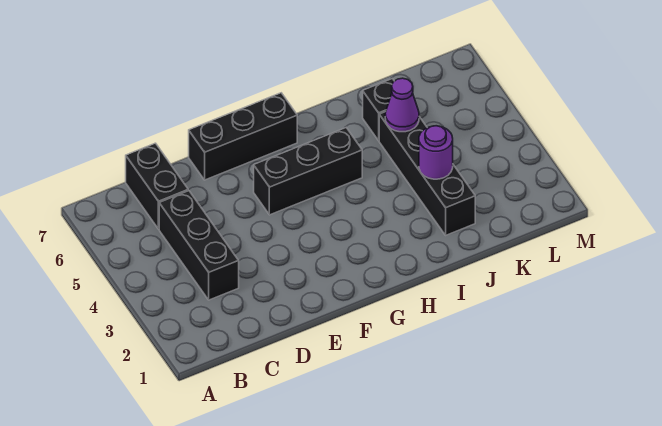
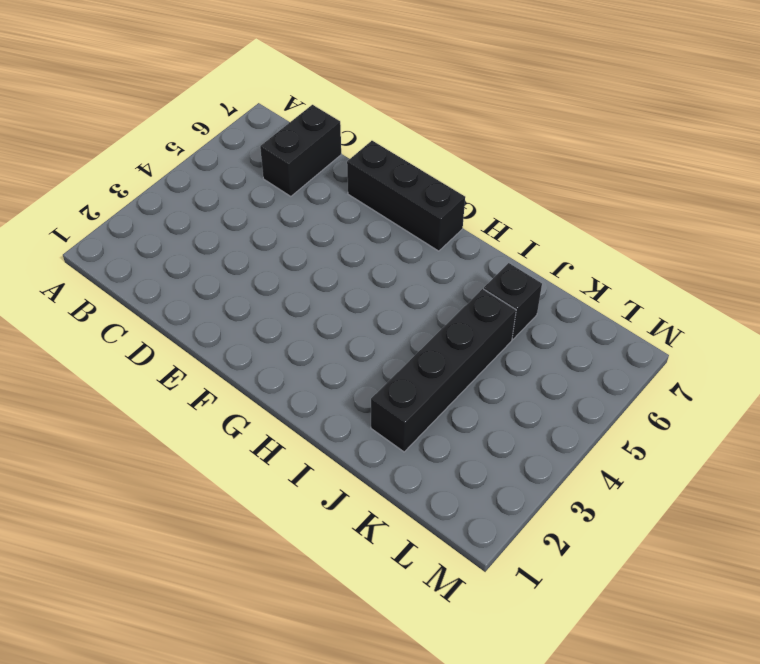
none -> black brick C3:C5 level 1
none -> black brick F5:H5 level 1

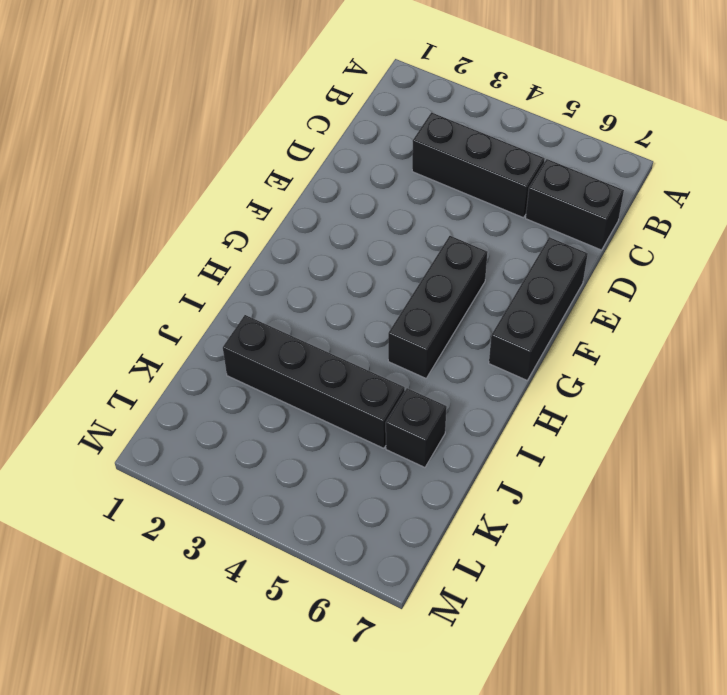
none -> purple round brick J3 level 2
none -> purple cone J5 level 2

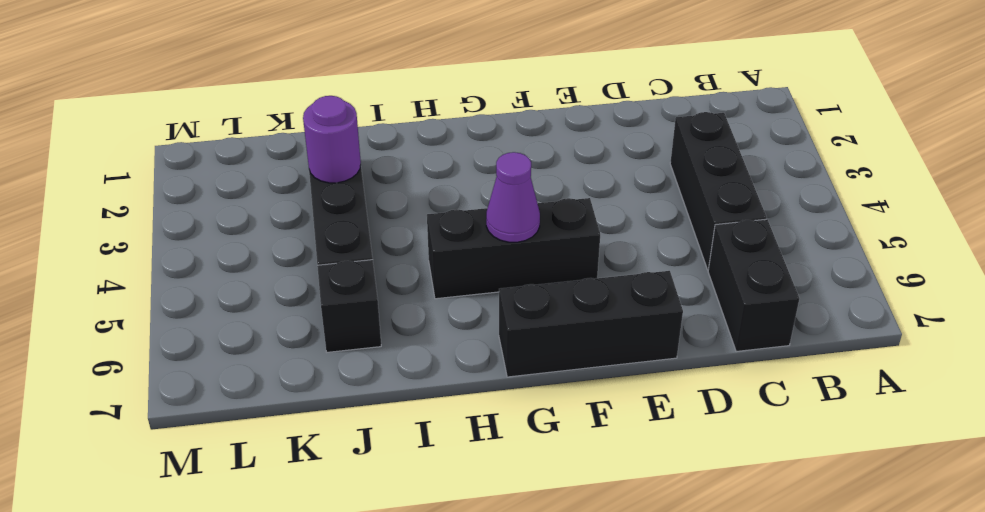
purple cone G5 level 2 -> purple cone J5 level 2

